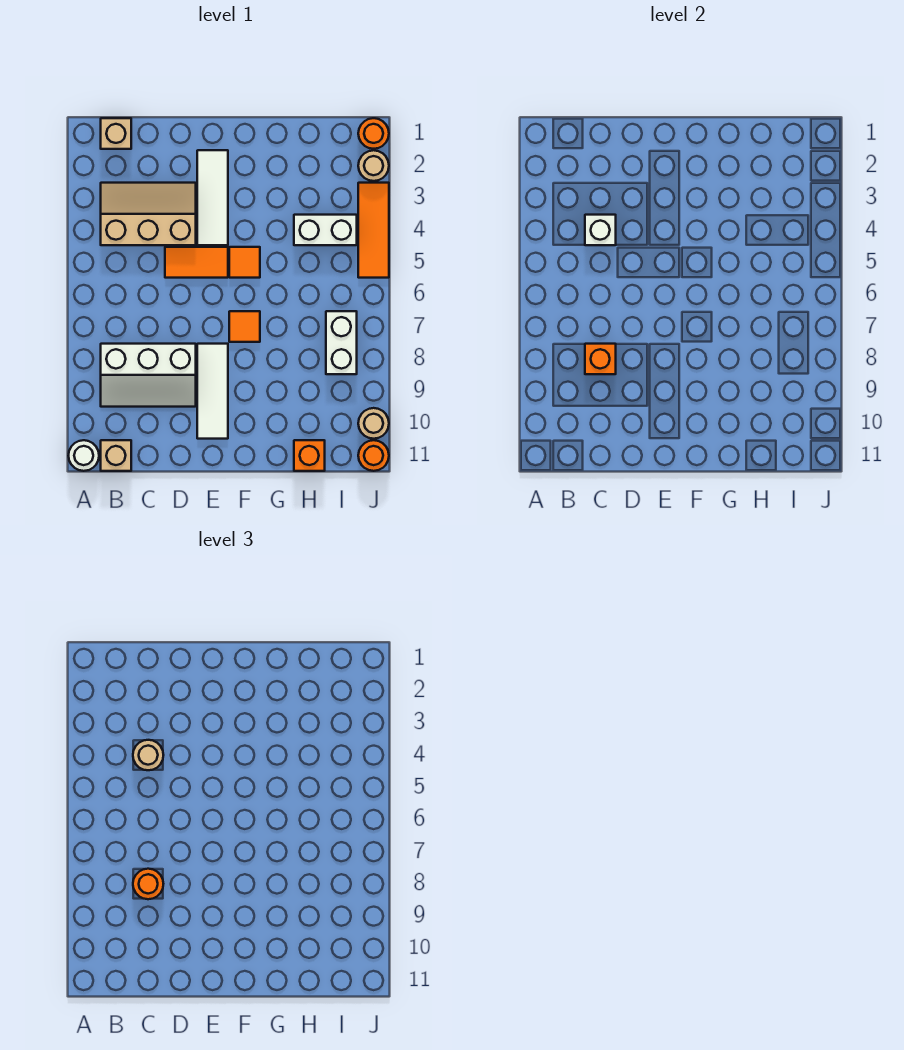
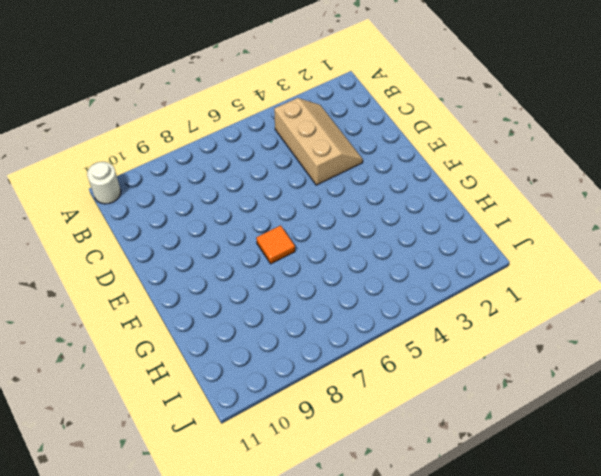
none -> tan brick B1 level 1
none -> white slope B8:D9 level 1 top 8
none -> tan brick B11 level 1

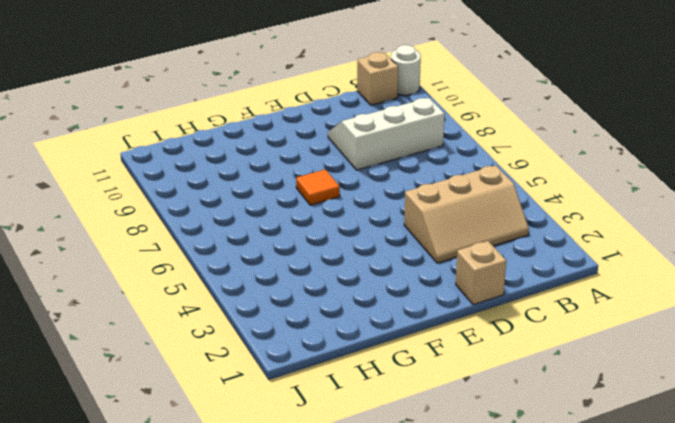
tan brick D1 level 1 -> tan brick B1 level 1
none -> orange tile D5:E5 level 1
none -> white tile E2:E4 level 1
none -> white tile E8:E10 level 1

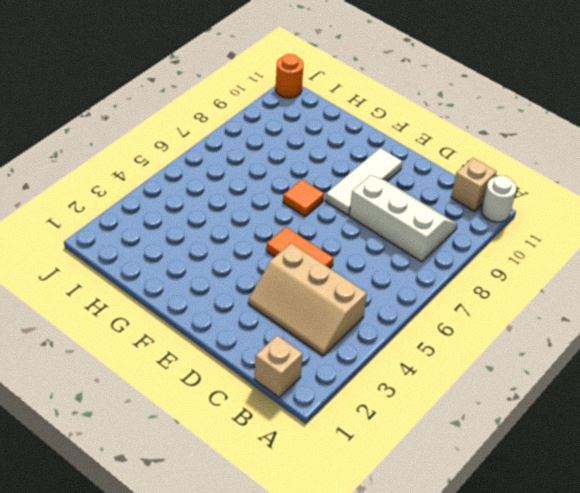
none -> white tile E2:E4 level 1
none -> orange tile F5 level 1
none -> white brick H4:I4 level 1

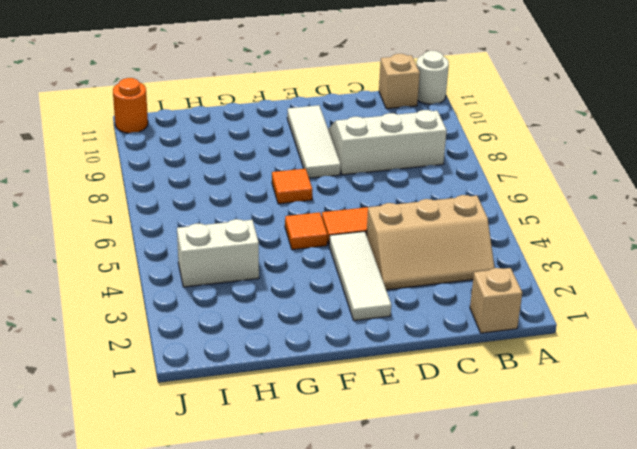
none -> orange brick H11 level 1
none -> white brick I7:I8 level 1
none -> orange round brick J1 level 1

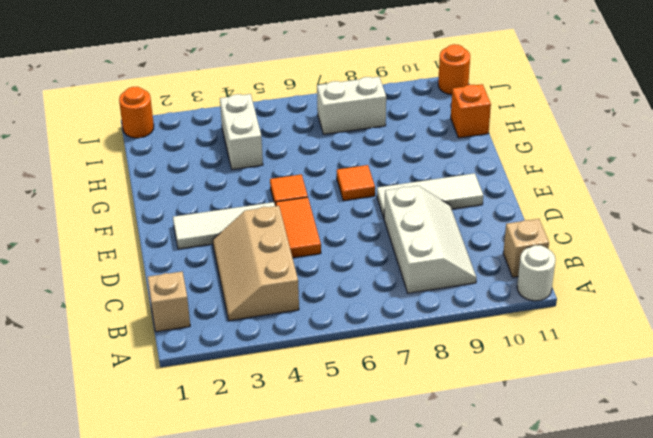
none -> tan round brick J2 level 1
none -> orange tile J3:J5 level 1
none -> tan round brick J10 level 1

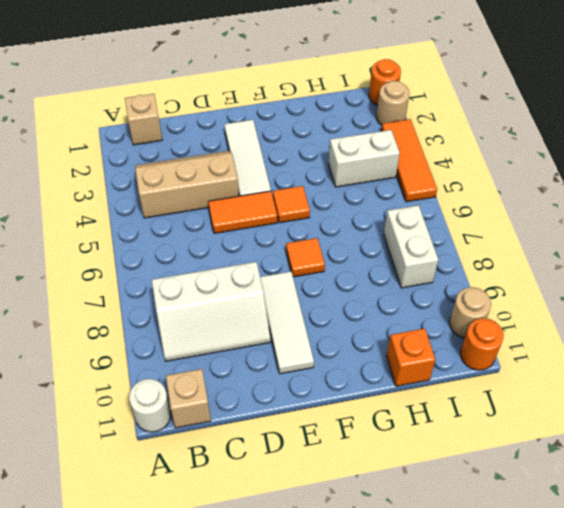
none -> white brick C4 level 2
none -> orange brick C8 level 2
none -> tan round brick C4 level 3

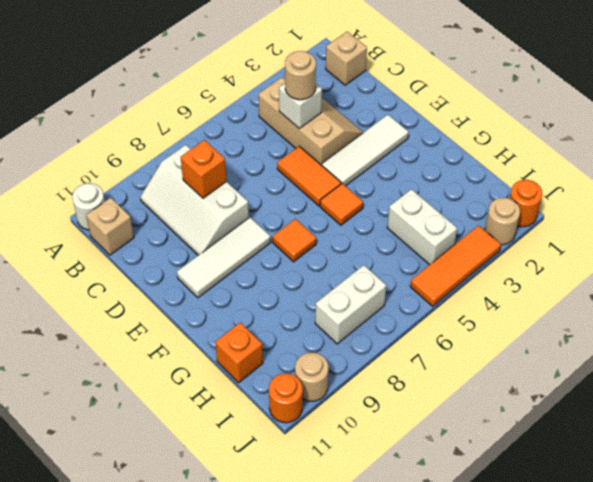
none -> orange round brick C8 level 3

